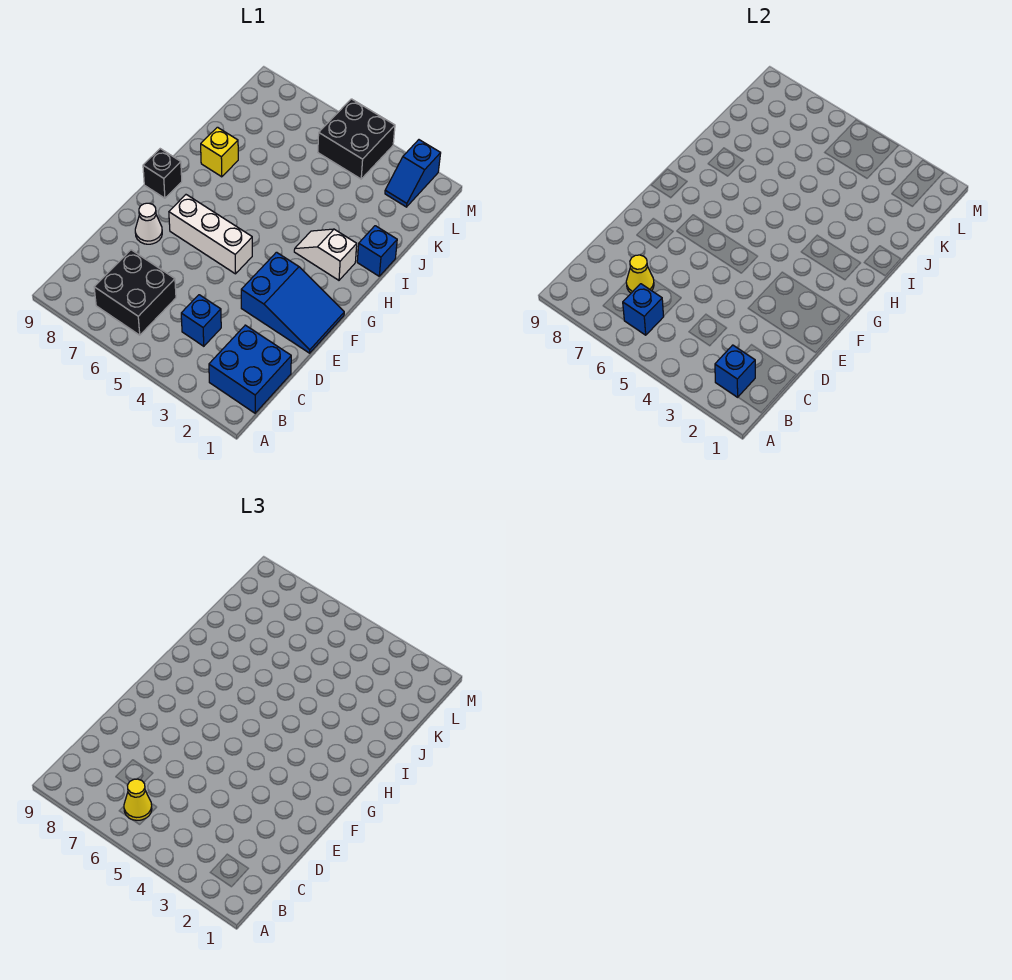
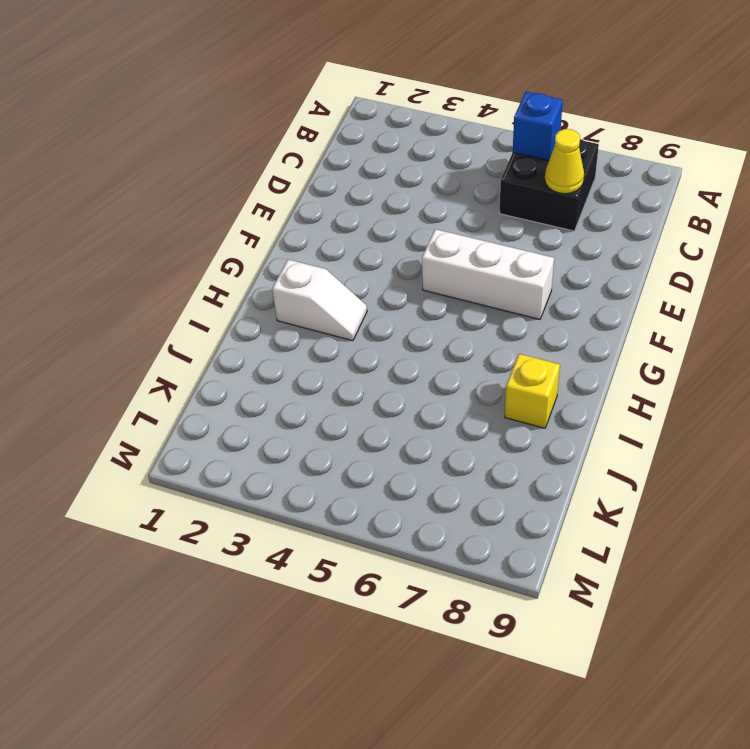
none -> blue brick B1:C2 level 1
none -> blue brick C4 level 1
none -> blue slope E1:F3 level 1 top 3

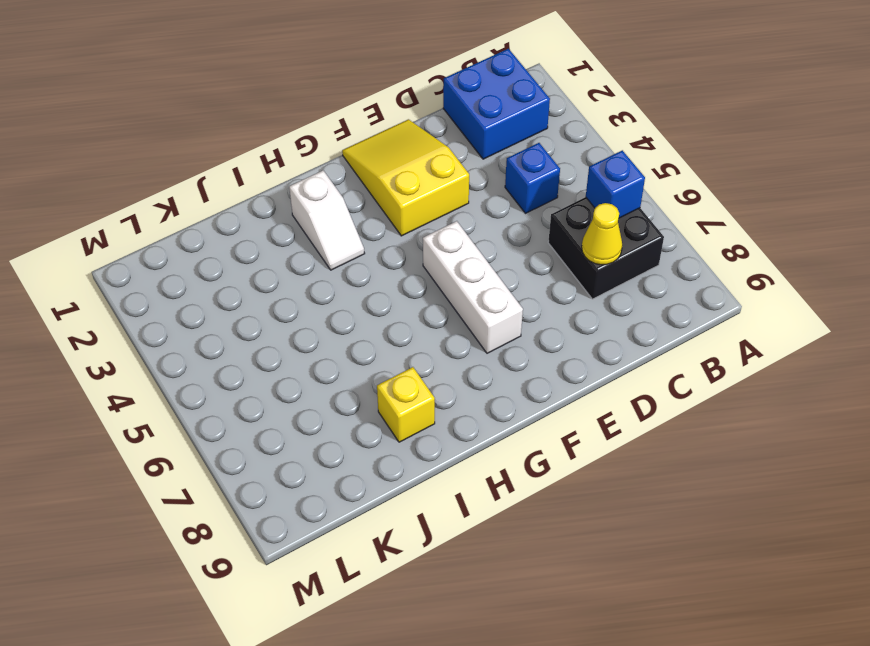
yellow slope E1:F3 level 1 top 3 -> blue slope E1:F3 level 1 top 3
none -> white cone E8 level 1
none -> black brick G9 level 1
none -> blue brick I1 level 1

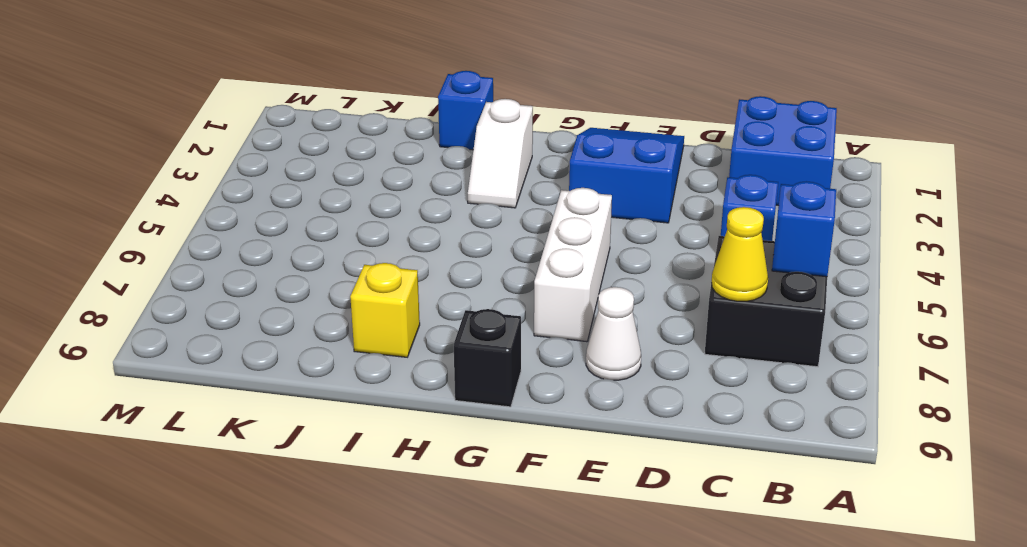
none -> blue slope L2:M2 level 1 top M
none -> black brick L4:M5 level 1
none -> blue brick B2 level 2

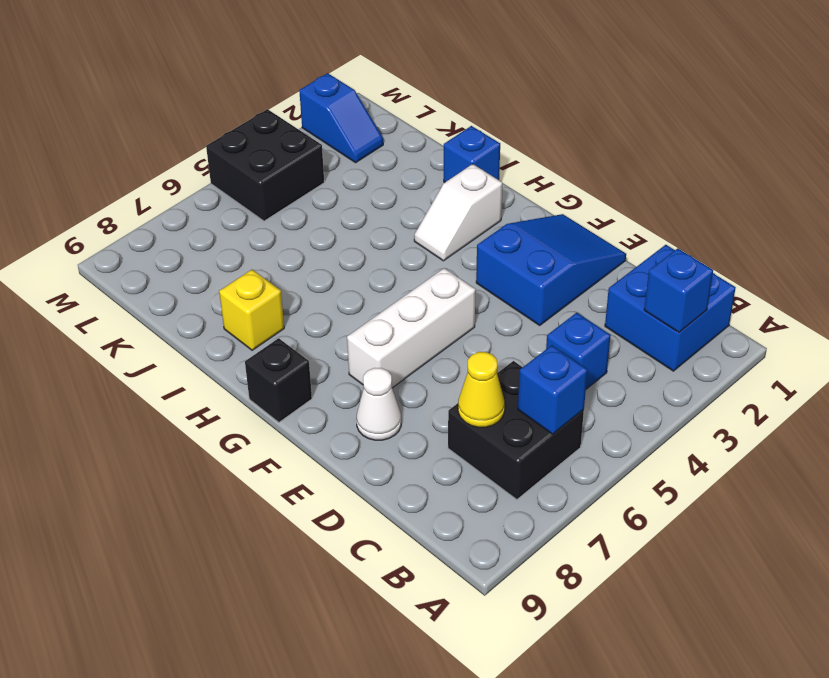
none -> yellow cone B6 level 3

